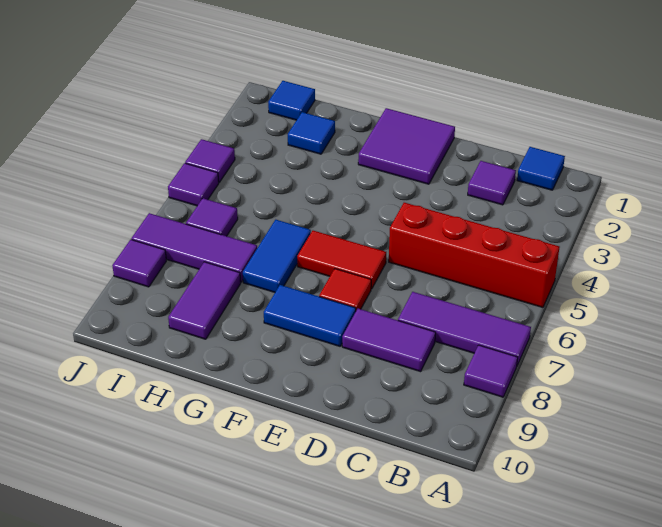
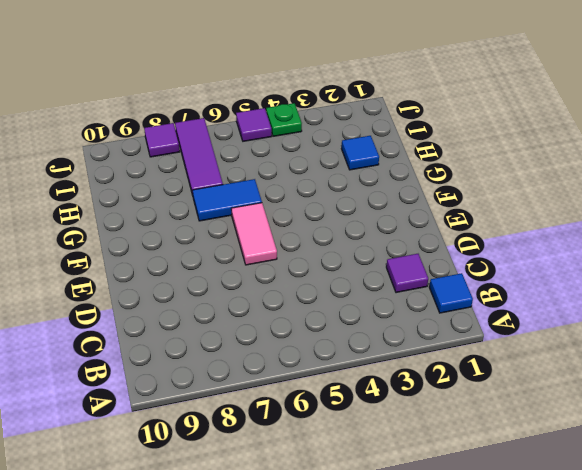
pink tile E6:F6 level 1 -> red tile E6:F6 level 1
green plate J4 level 1 -> purple tile J4 level 1
none -> red brick A5:D5 level 1
none -> purple tile A7:C7 level 1
none -> purple tile A8 level 1

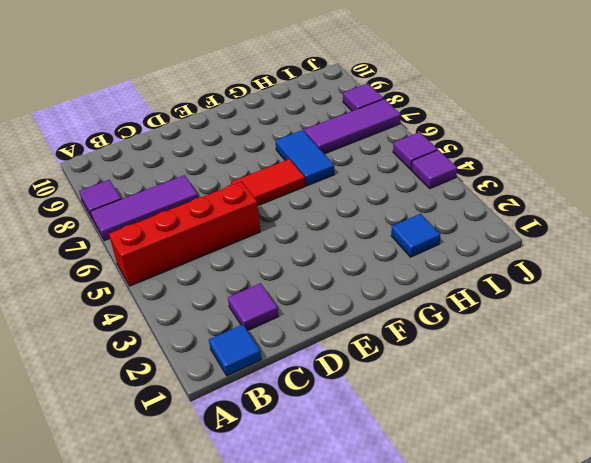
none -> purple tile C8:D8 level 1
none -> purple tile E1:F2 level 1
none -> red tile E7 level 1

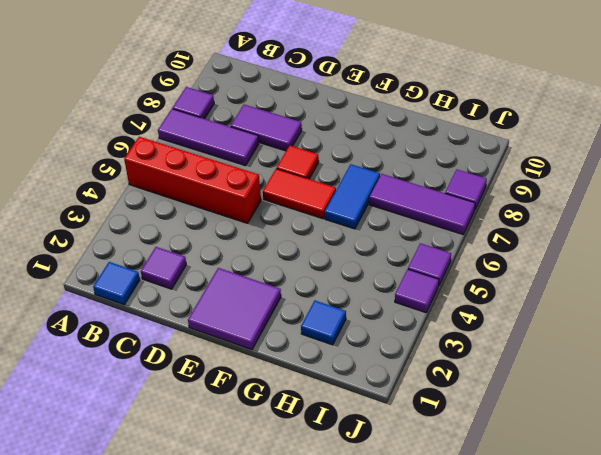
none -> blue tile E8:F8 level 1
none -> purple tile H8:H9 level 1
none -> blue tile I1 level 1

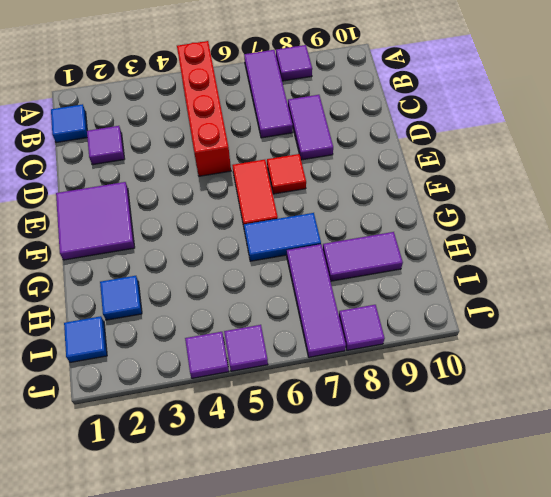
none -> blue tile E8:F8 level 1
none -> purple tile I6 level 1

